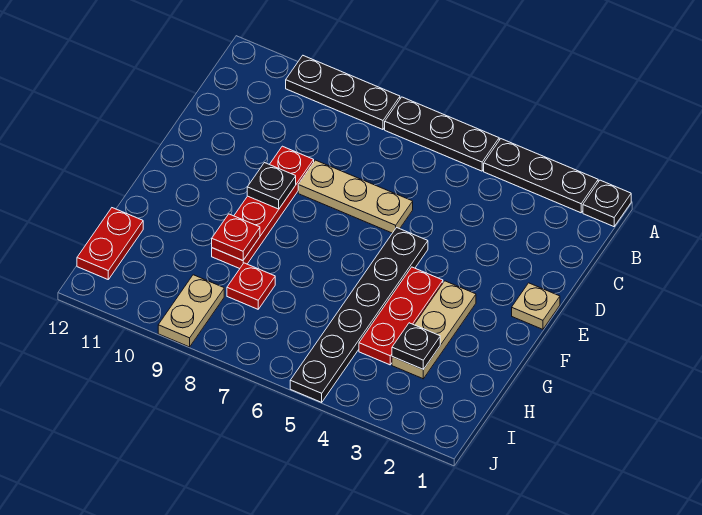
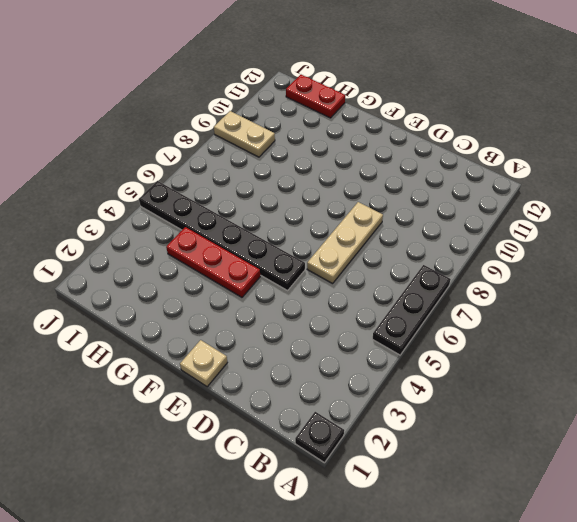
none -> black plate A2:A4 level 1
none -> black plate A8:A10 level 1
none -> red plate D9:G9 level 1

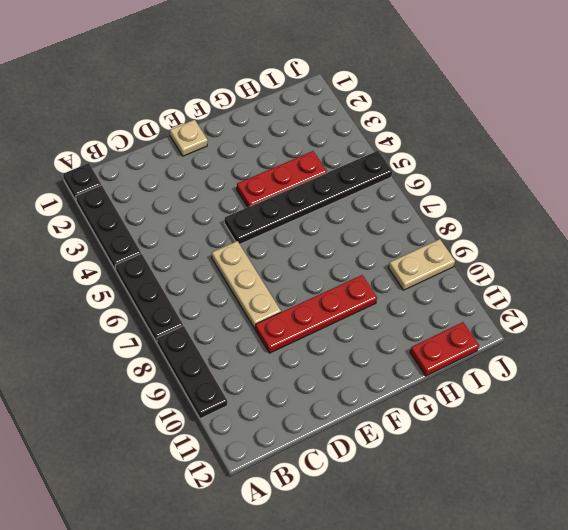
none -> tan plate F3:H3 level 1
none -> red plate H8 level 1
none -> black plate E9 level 2

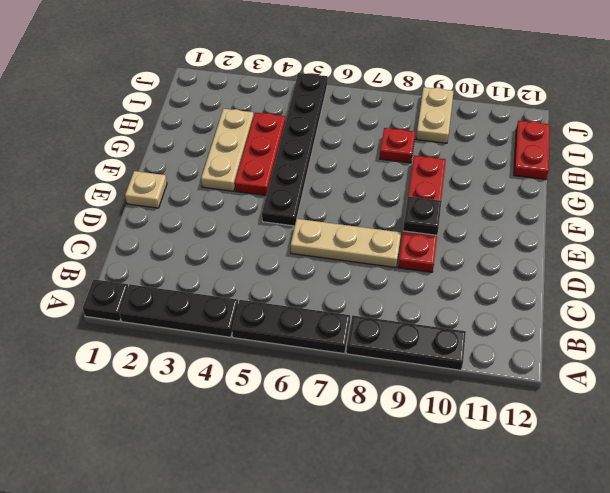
none -> red plate G9 level 2
none -> black plate H3 level 2

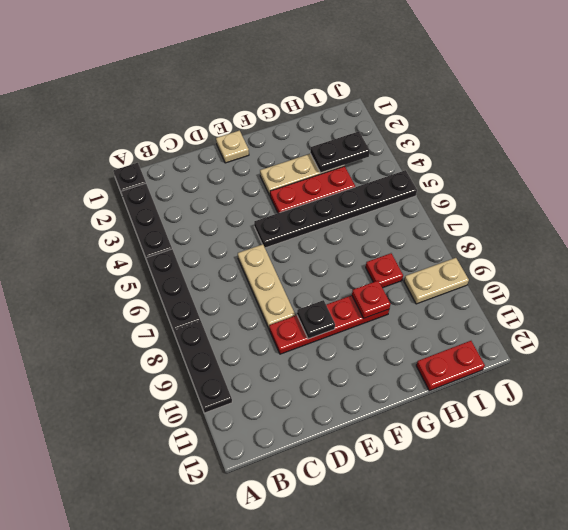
black plate H3:I3 level 2 -> black plate H3 level 2

